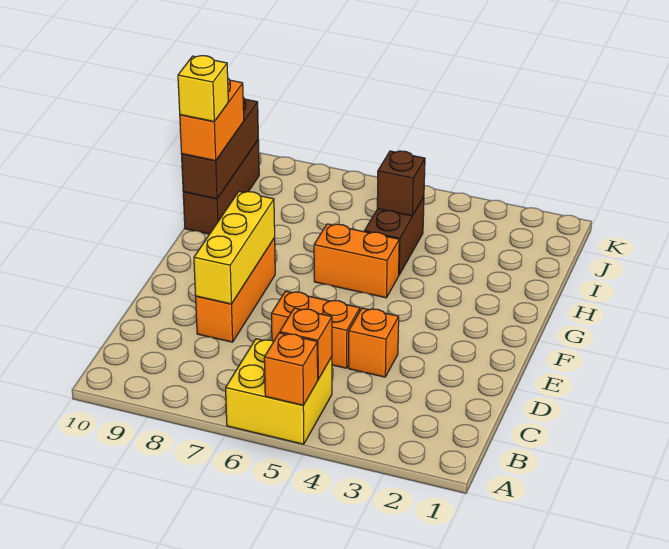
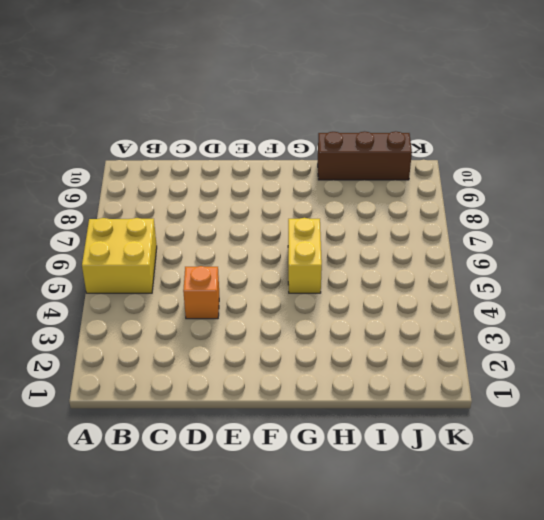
yellow brick G5:G6 level 1 -> orange brick G5:G6 level 1
none -> orange brick D5:D6 level 1
none -> orange brick D8:F8 level 1
none -> brown brick H5:I5 level 1

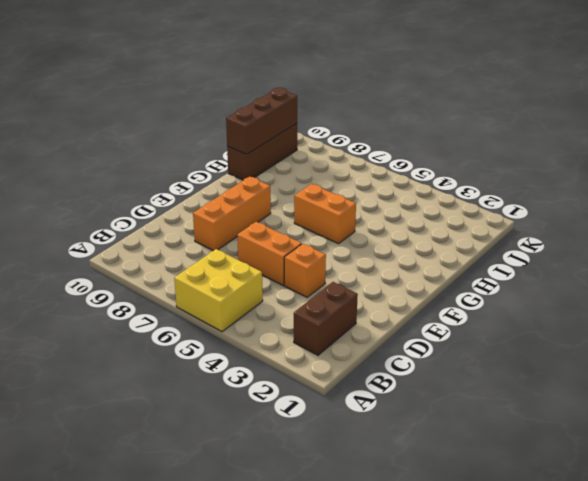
brown brick B2:C2 level 1 -> brown brick H5:I5 level 1
none -> orange brick A5 level 2
none -> orange brick B5 level 2
none -> yellow brick D8:F8 level 2

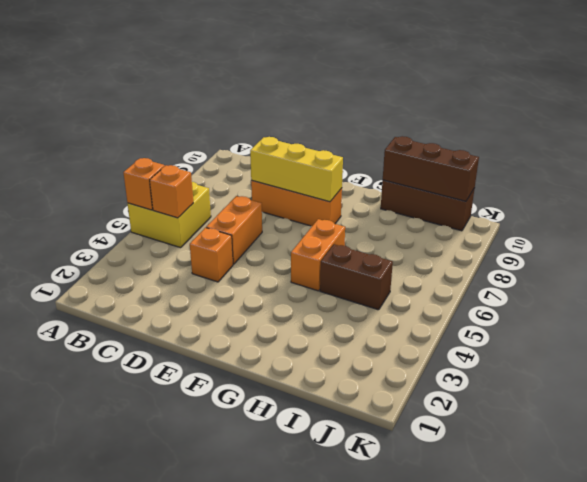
none -> brown brick I5 level 2
none -> orange brick H10:I10 level 3
none -> yellow brick H10 level 4

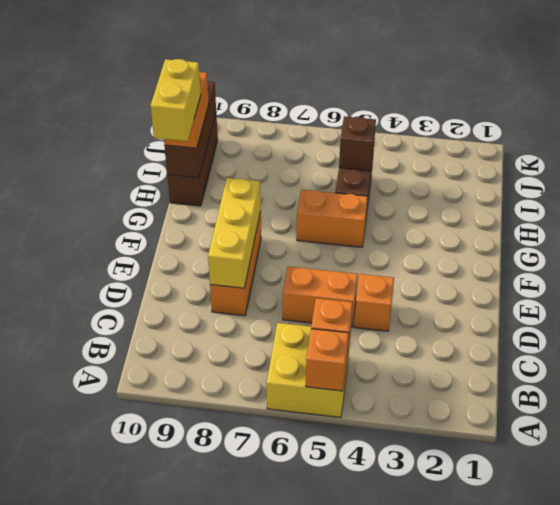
yellow brick G10:H10 level 4 -> yellow brick H10 level 4

